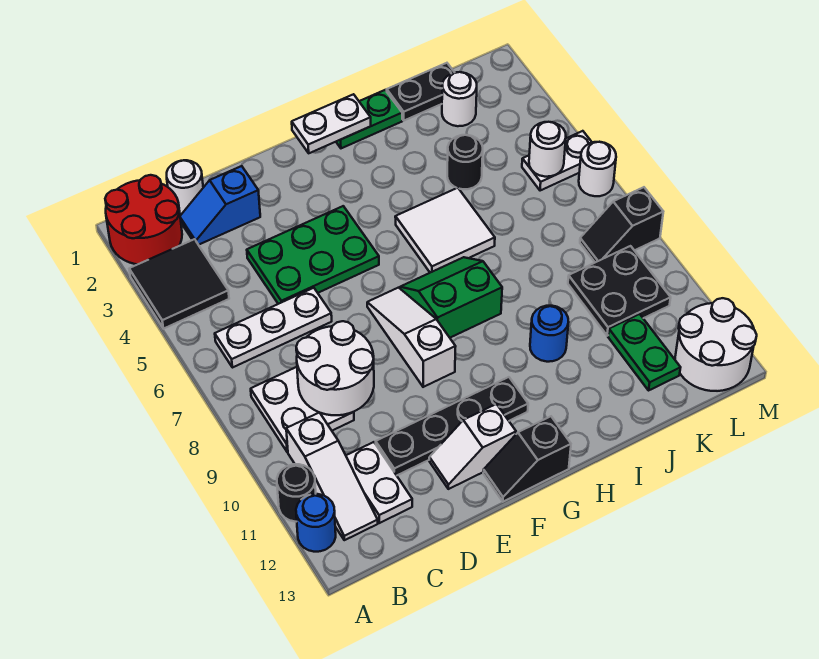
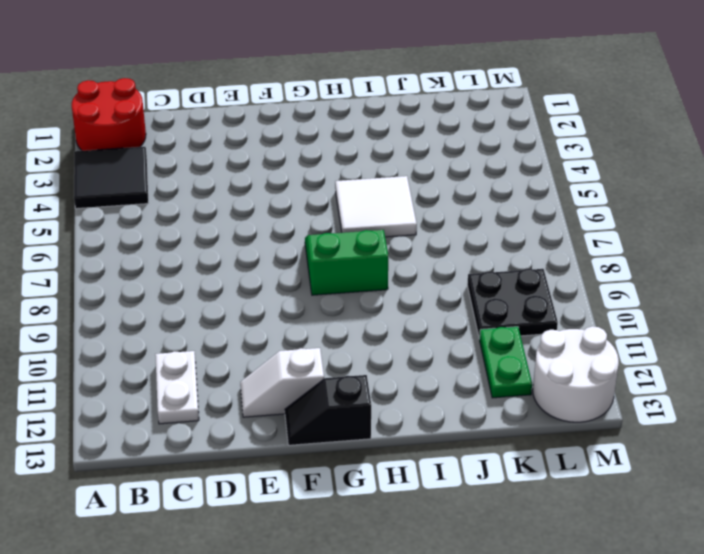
none -> black round brick A11 level 1
none -> blue round brick A12 level 1
none -> white plate B6:D6 level 1
none -> white plate B8:C9 level 1

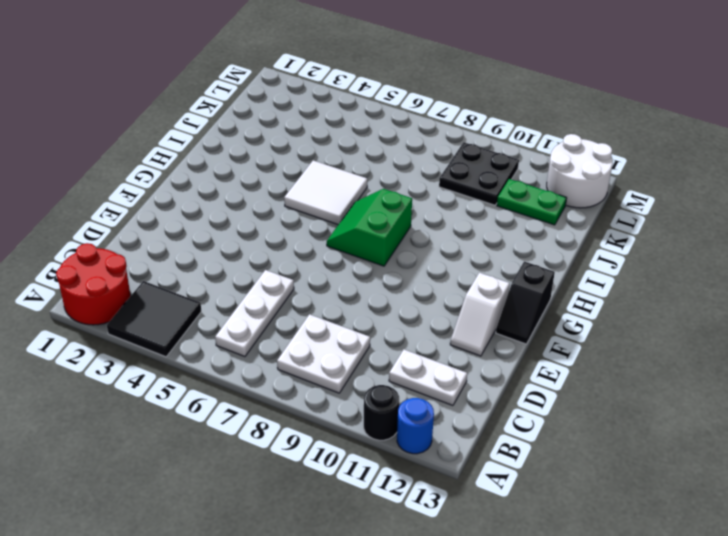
none -> white slope B10:B12 level 1 top 10
none -> white round brick C1 level 1
none -> blue slope C2:D2 level 1 top D
none -> green plate D4:F5 level 1

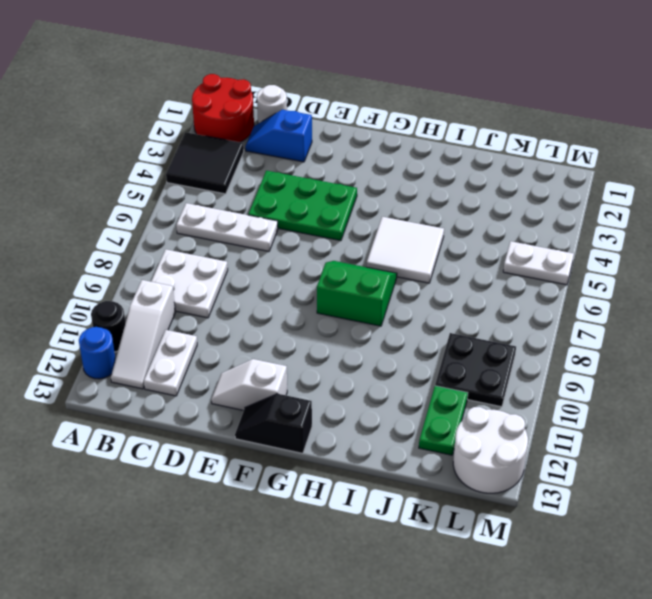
none -> black plate D11:G11 level 1
none -> white slope F7:F9 level 1 top 9
none -> green plate H1:I1 level 1
none -> blue round brick I10 level 1

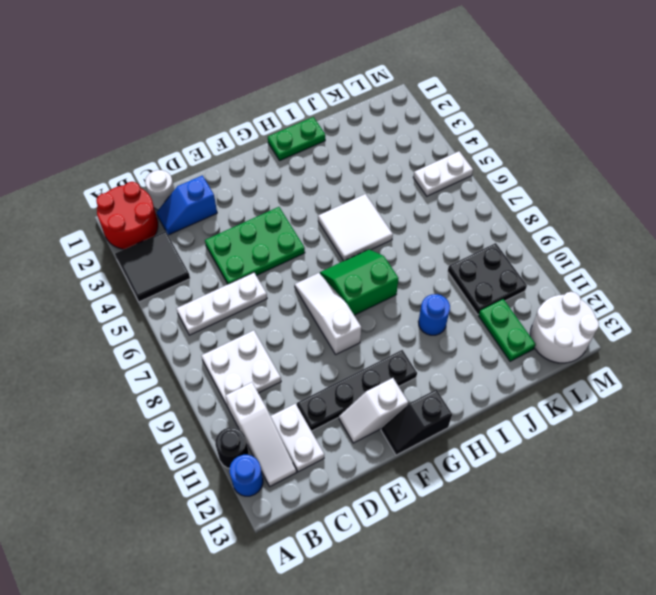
none -> black plate J1:K1 level 1
none -> black round brick J4 level 1
none -> white round brick K2 level 1
none -> black slope L8:M8 level 1 top M

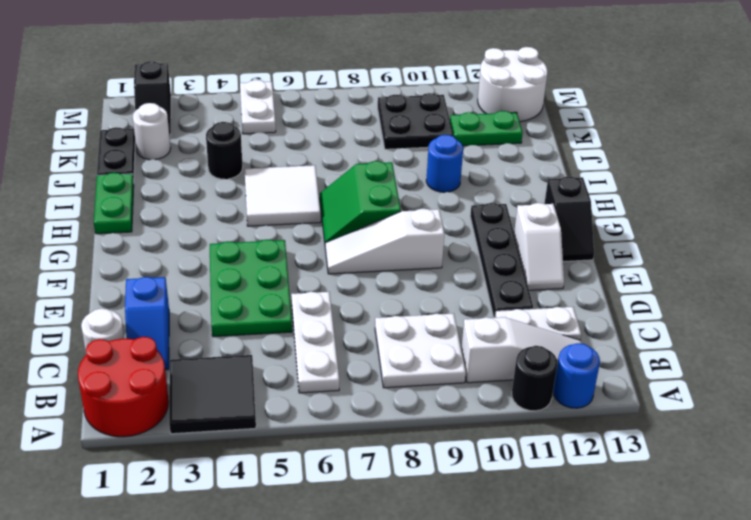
black slope L2:M2 level 1 top M -> black slope L8:M8 level 1 top M
none -> white round brick M6 level 1
none -> white round brick C8:D9 level 2
none -> white plate G1:H1 level 2
none -> white round brick L5 level 2

